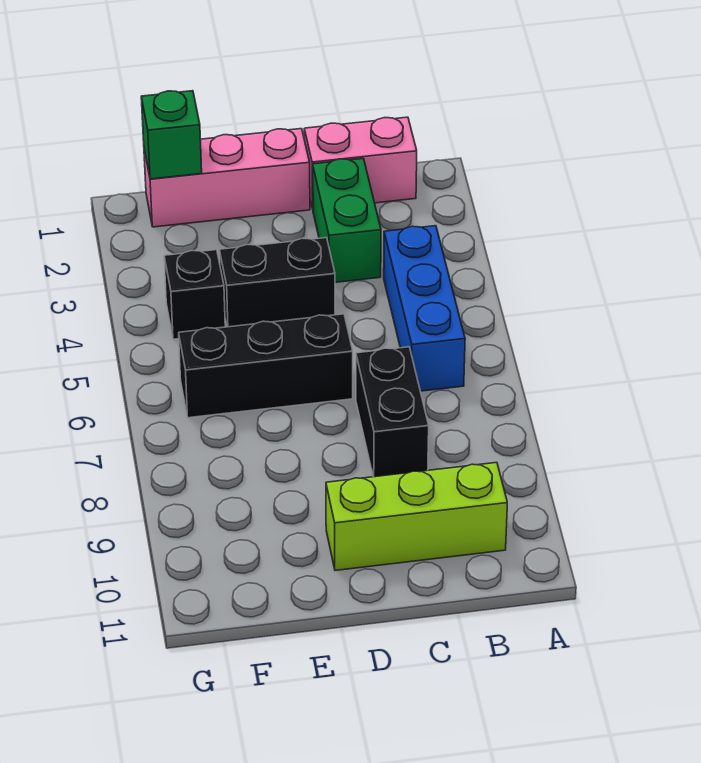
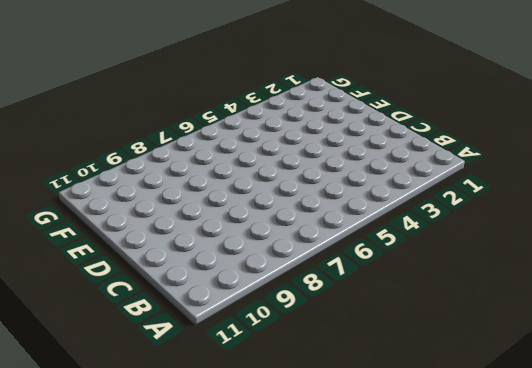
none -> pink brick B1:C1 level 1
none -> blue brick B4:B6 level 1

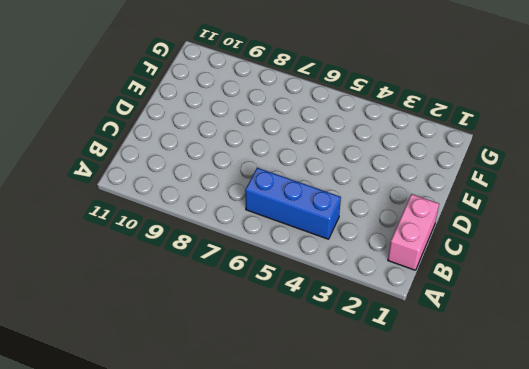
none -> lime brick B10:D10 level 1
none -> green brick C2:C3 level 1

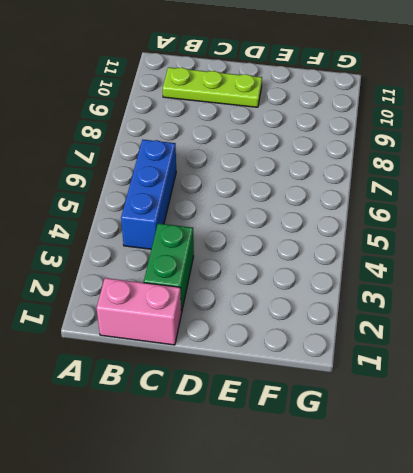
lime plate B10:D10 level 1 -> lime brick B10:D10 level 1
none -> black brick C7:C8 level 1
none -> pink brick D1:F1 level 1

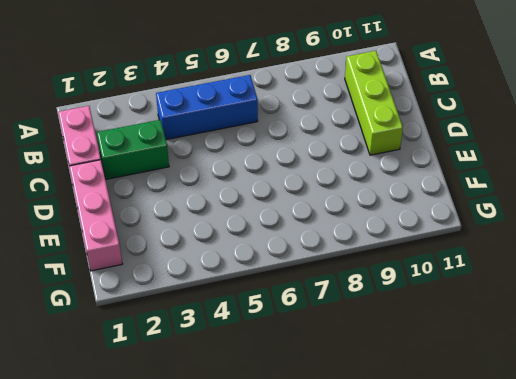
none -> black brick C7:C8 level 1
none -> black brick D4:E4 level 1

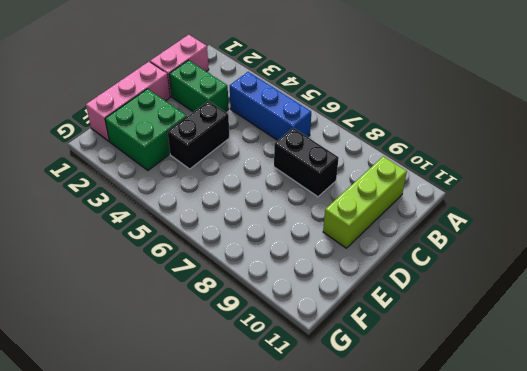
green brick E2:F3 level 1 -> none
none -> black brick D6:F6 level 1
none -> black brick F4 level 1

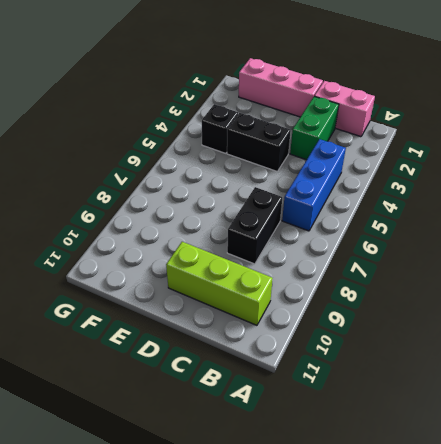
none -> black brick D6:F6 level 1
none -> green brick F1 level 2

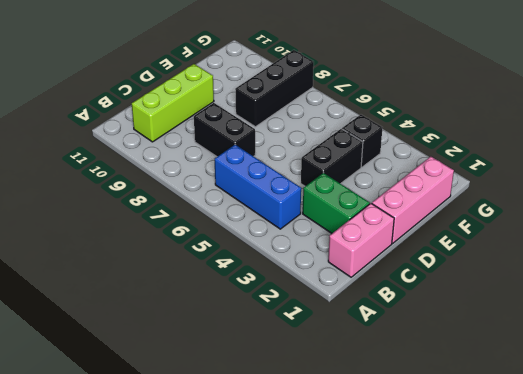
black brick E8:G8 level 1 -> black brick D6:F6 level 1
none -> green brick F1 level 2

